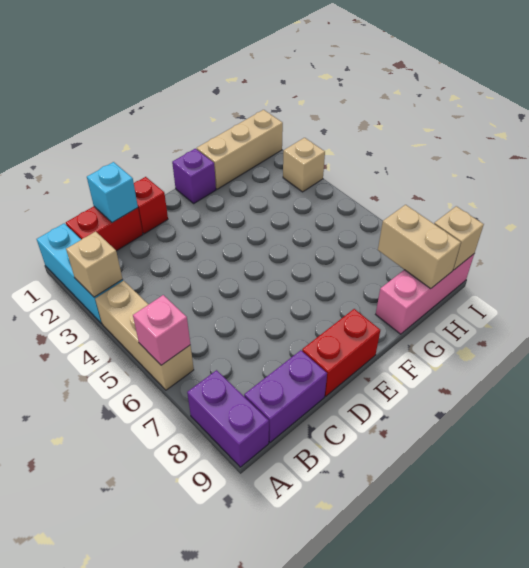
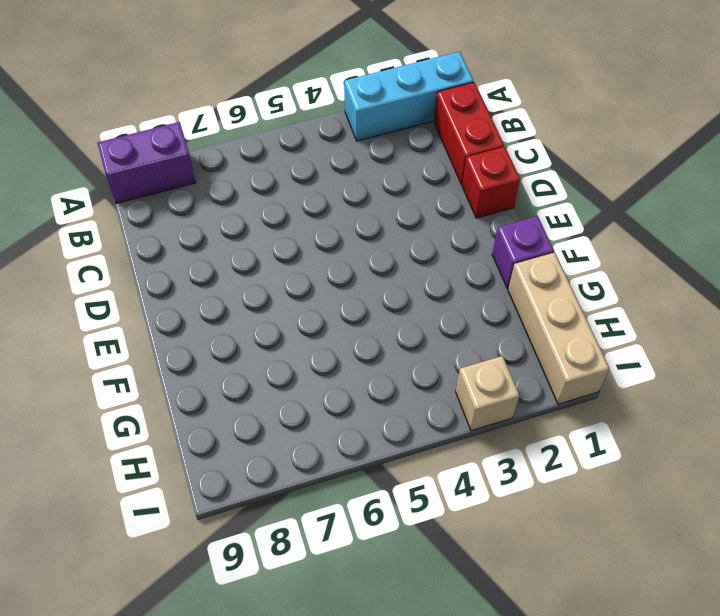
none -> tan brick A4:A6 level 1
none -> purple brick B9:C9 level 1
none -> red brick D9:E9 level 1

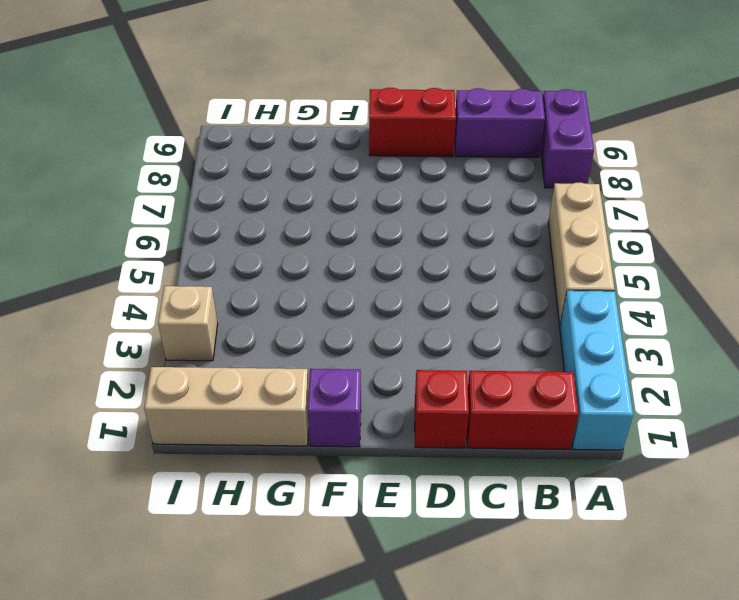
none -> pink brick G9:I9 level 1
none -> tan brick A3 level 2
none -> pink brick A6 level 2

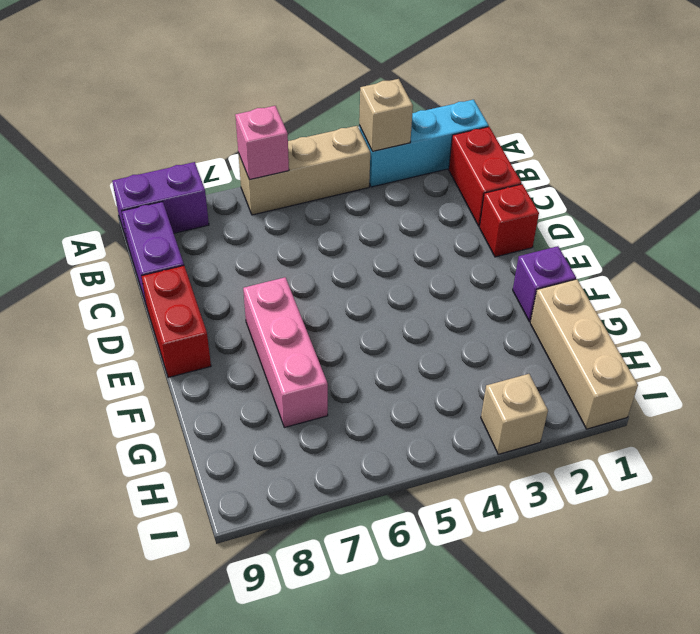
pink brick E7:G7 level 1 -> pink brick G9:I9 level 1
none -> cyan brick C1 level 2
none -> tan brick H8:H9 level 2
none -> tan brick I9 level 2

